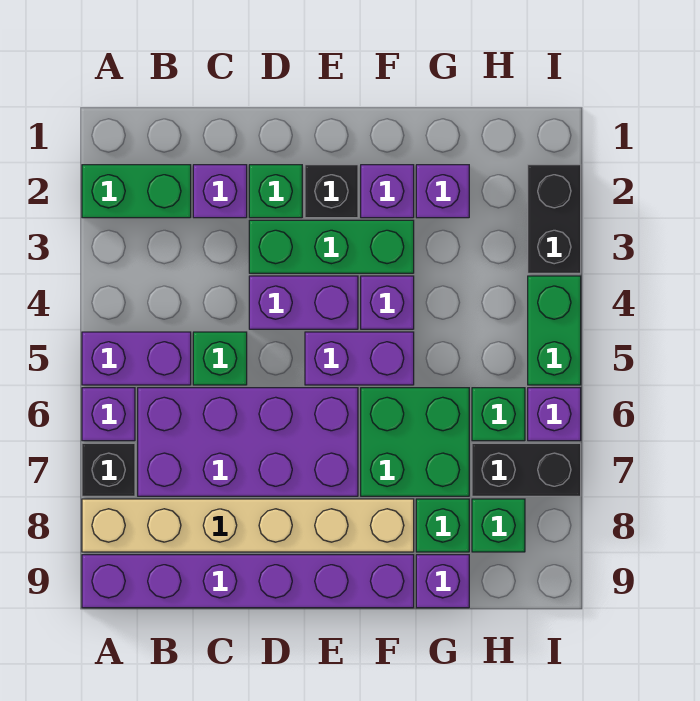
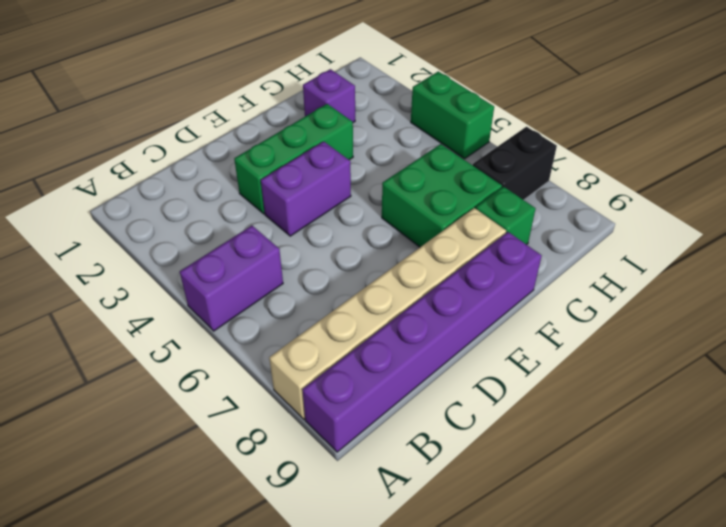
none -> green brick A2:B2 level 1
none -> purple brick A6 level 1
none -> black brick A7 level 1

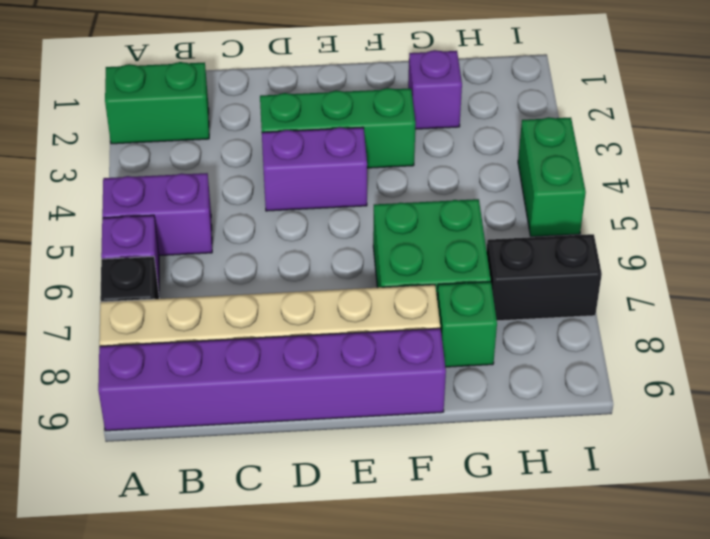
none -> purple brick B6:E7 level 1
none -> purple brick C2 level 1
none -> green brick C5 level 1

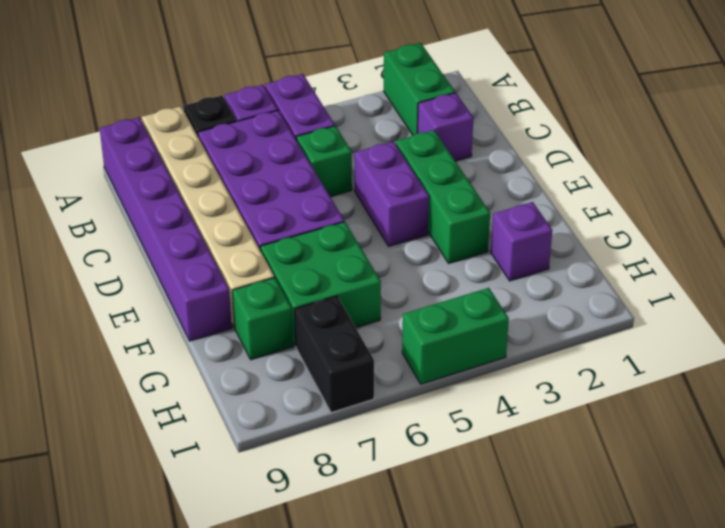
none -> green brick D2 level 1
none -> black brick E2 level 1
none -> purple brick E5:F5 level 1

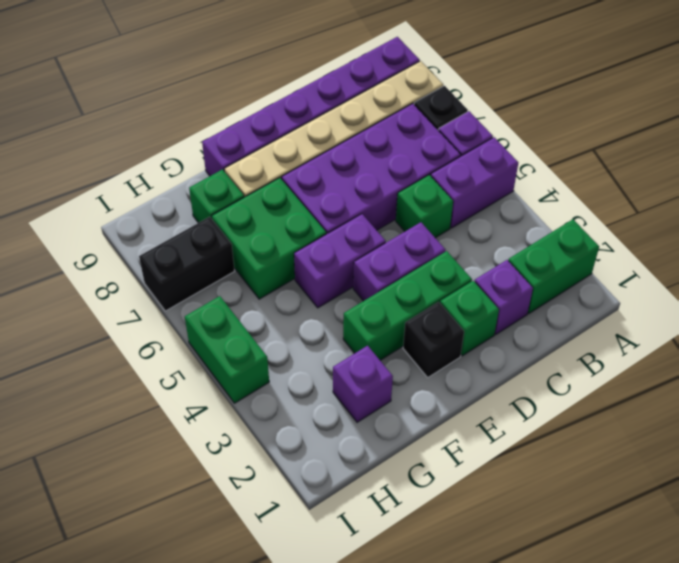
none -> purple brick F2 level 1
none -> purple brick F4 level 1
none -> purple brick G9 level 1

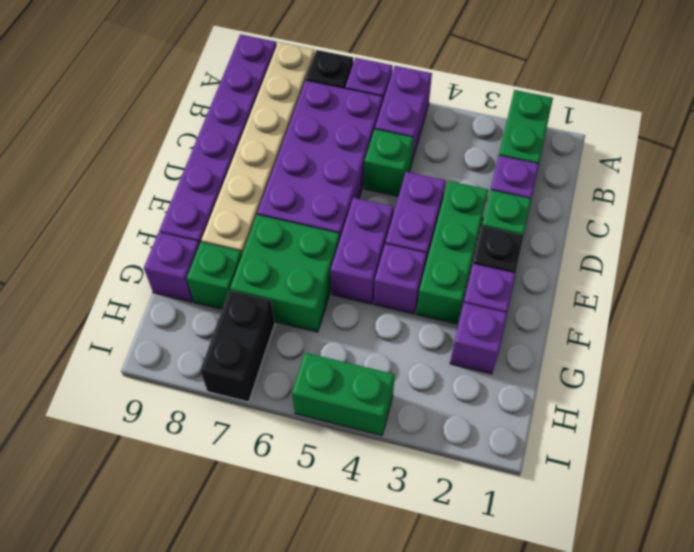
none -> green brick H6 level 1
none -> green brick H8 level 1
none -> black brick I2:I3 level 1

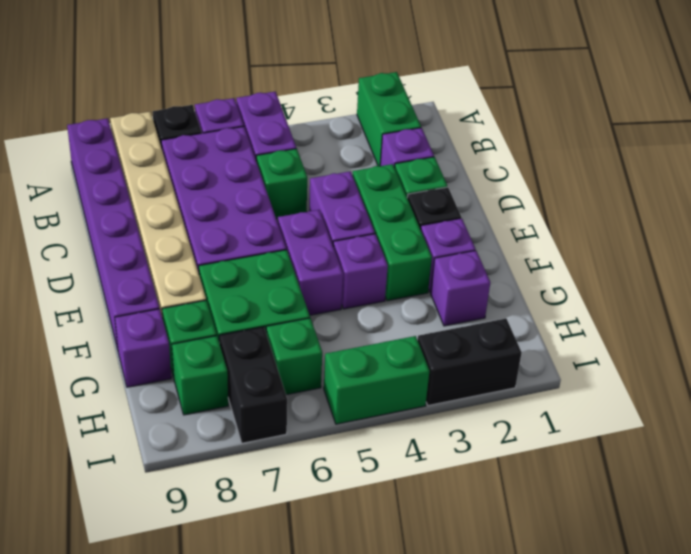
none -> purple brick I6 level 1

